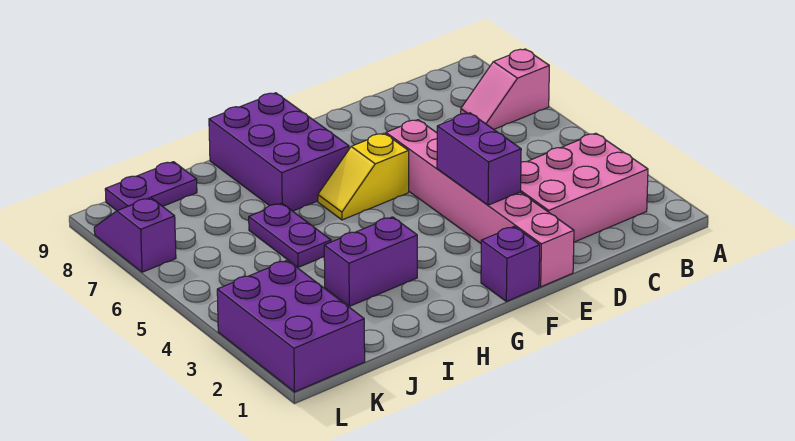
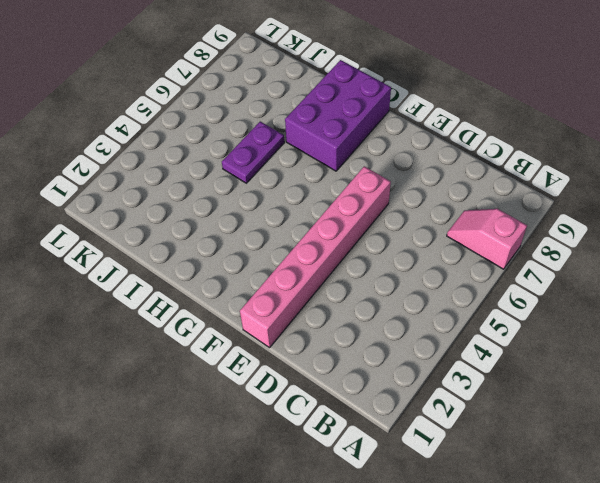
none -> pink brick B2:D3 level 1
none -> purple brick F1 level 1
none -> yellow slope F6:G6 level 1 top F

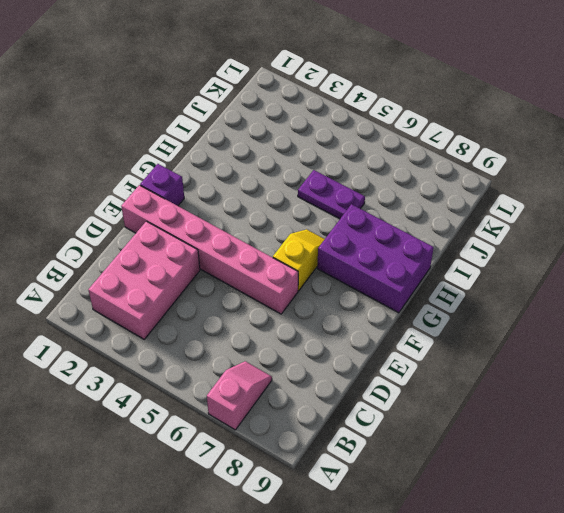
none -> purple brick H3:I3 level 1
none -> purple plate J9:K9 level 1
none -> purple brick K1:L3 level 1

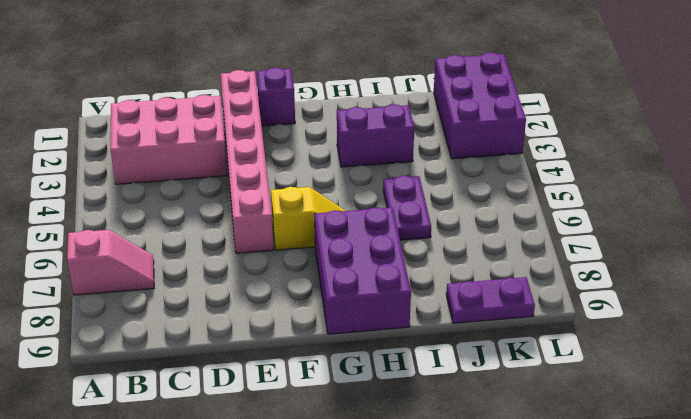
none -> purple slope L7:L8 level 1 top 7
none -> purple brick E3:E4 level 2

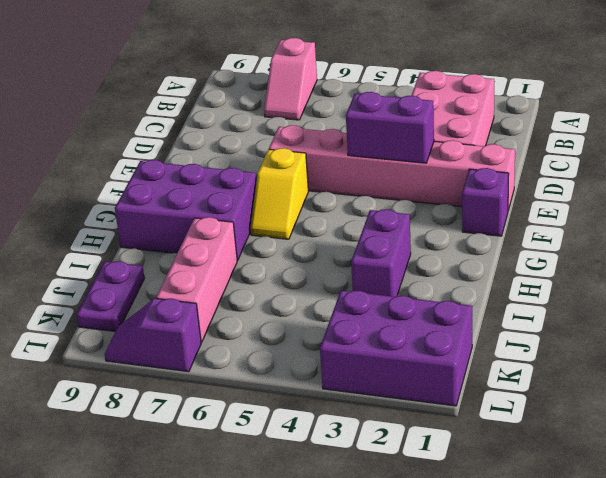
pink brick I7:K7 level 1 -> none
none -> purple plate I5:I6 level 1

